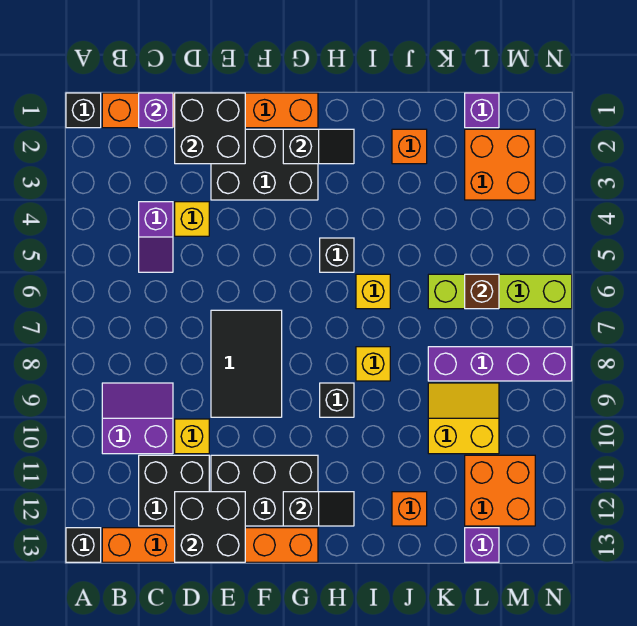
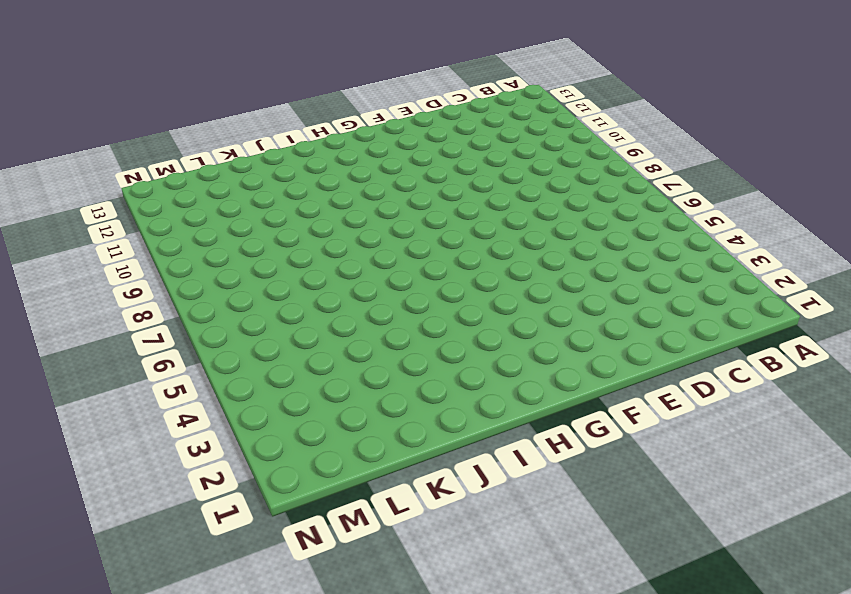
none -> black brick A1 level 1
none -> black brick A13 level 1
none -> orange brick B1:G1 level 1
none -> purple slope B9:C10 level 1 top 10

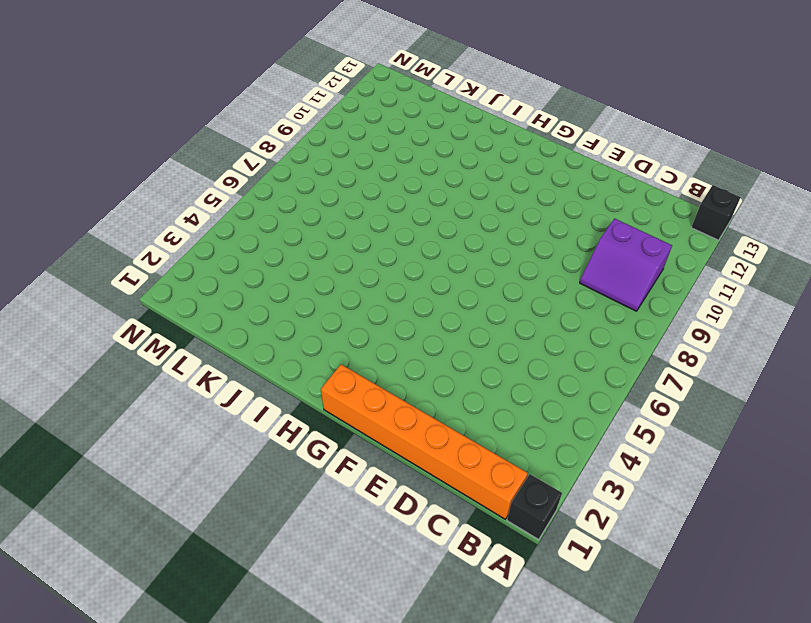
none -> orange brick B13:G13 level 1
none -> purple slope C4:C5 level 1 top 4
none -> black brick C11:D12 level 1
none -> yellow brick D4 level 1

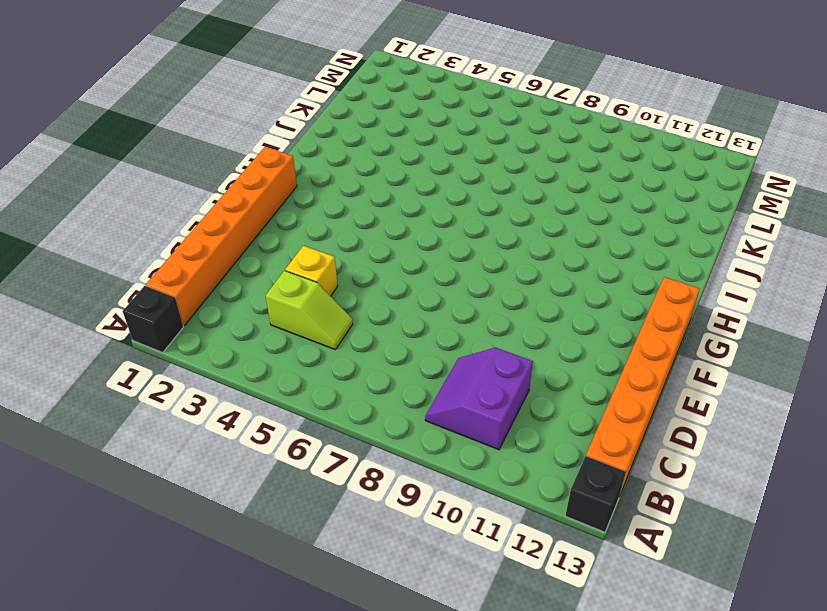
lime slope C4:C5 level 1 top 4 -> purple slope C4:C5 level 1 top 4
none -> black brick C11:D12 level 1
none -> yellow brick D10 level 1
none -> black brick E2:G3 level 1
none -> black tile E7:F9 level 1

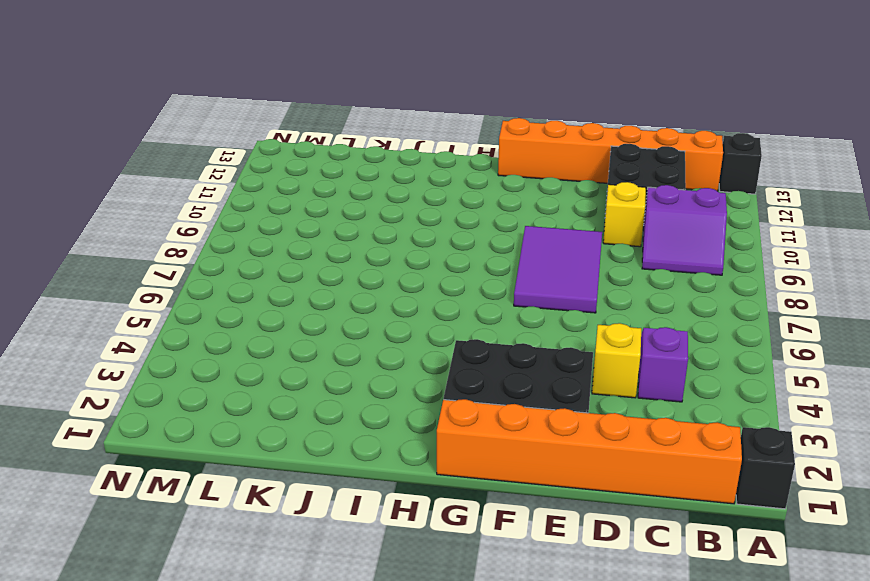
purple tile E7:F9 level 1 -> black tile E7:F9 level 1
none -> black brick E11:G12 level 1
none -> black brick H5 level 1
none -> black brick H9 level 1
none -> yellow brick I6 level 1

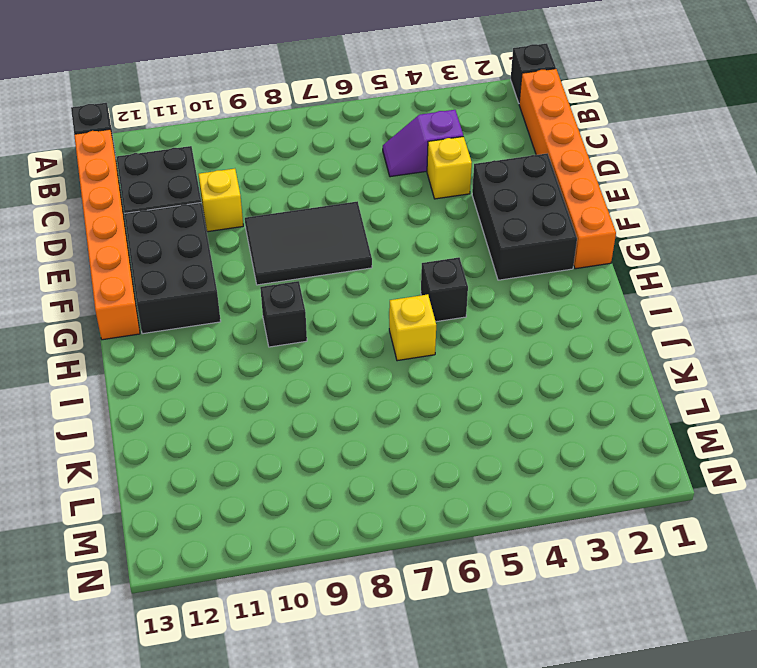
none -> purple slope B9:C10 level 1 top 10
none -> yellow brick I8 level 1
none -> orange brick J2 level 1
none -> orange brick J12 level 1

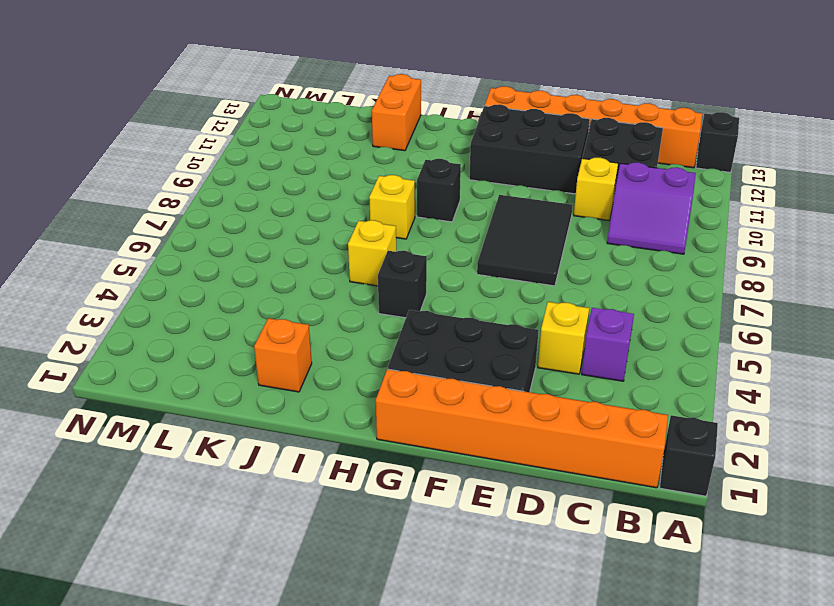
orange brick J12:J13 level 1 -> orange brick J12 level 1
none -> lime brick K6:N6 level 1
none -> purple brick K8:N8 level 1
none -> yellow slope K9:L10 level 1 top 10
none -> purple brick L1 level 1

